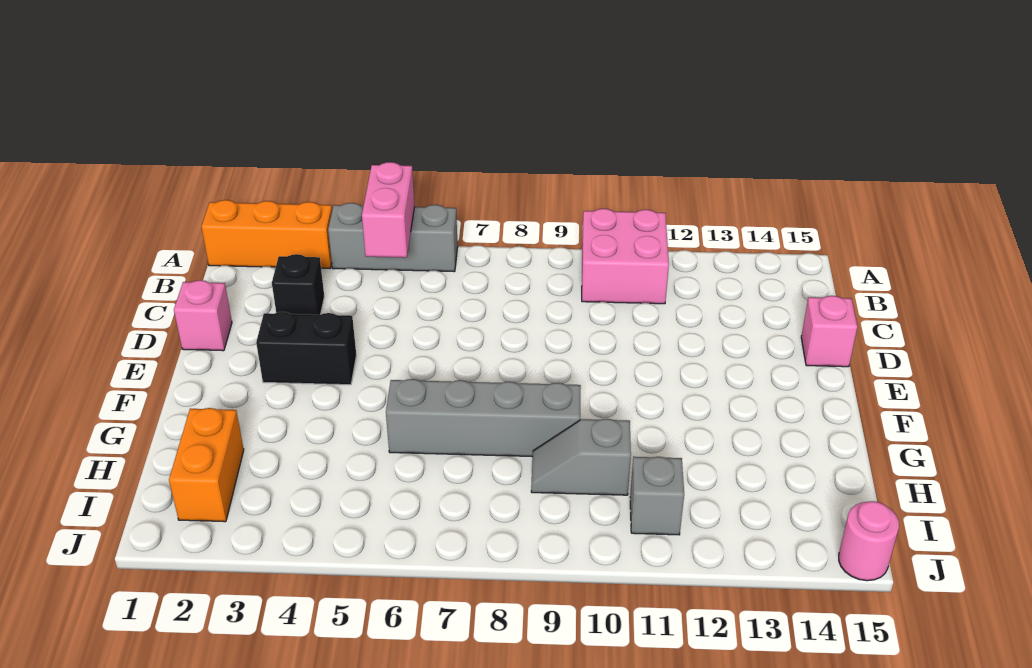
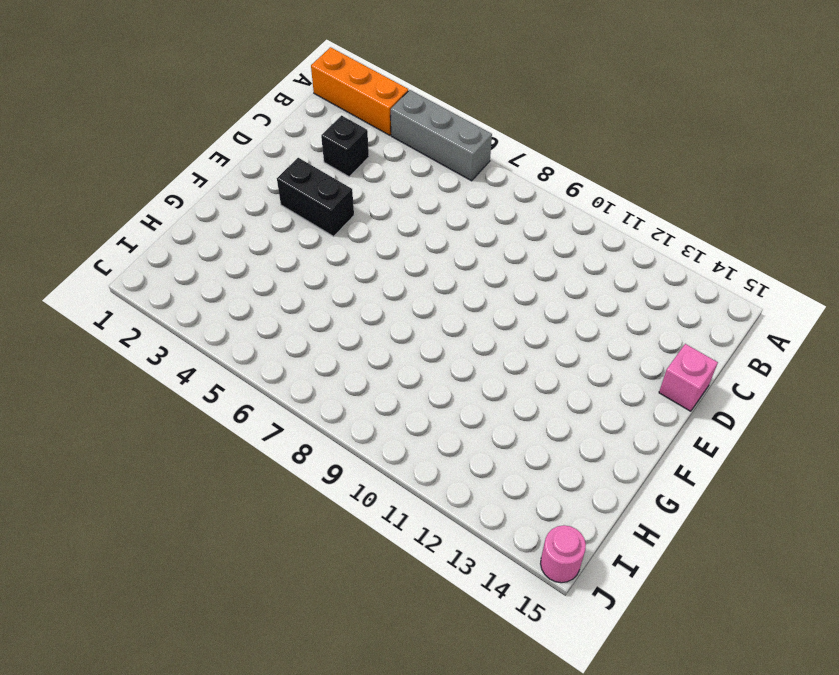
none -> pink brick A10:B11 level 1
none -> pink brick D1 level 1
none -> grey brick G6:G9 level 1

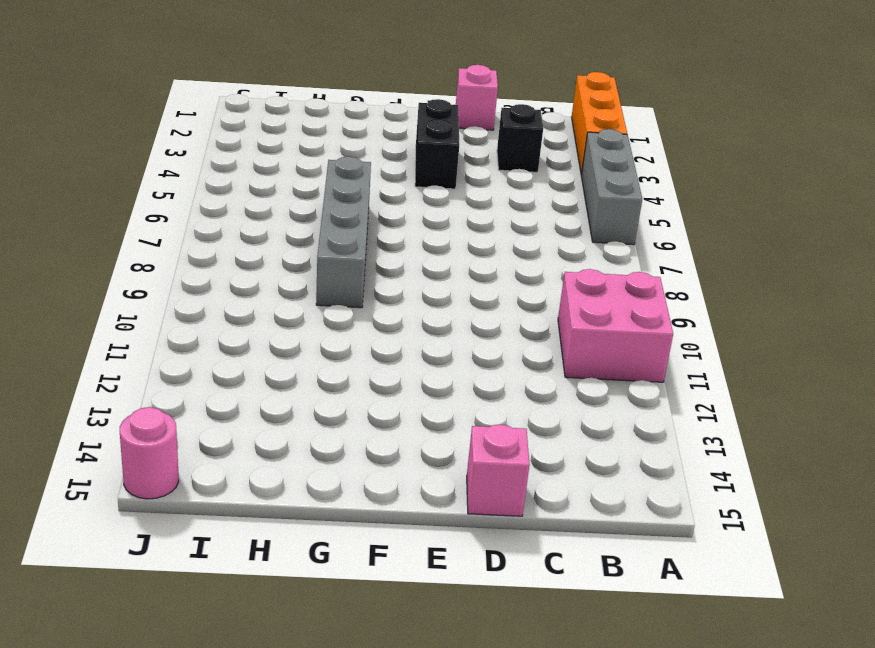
none -> orange brick H2:I2 level 1
none -> grey slope H9:H10 level 1 top 10
none -> grey brick I11 level 1

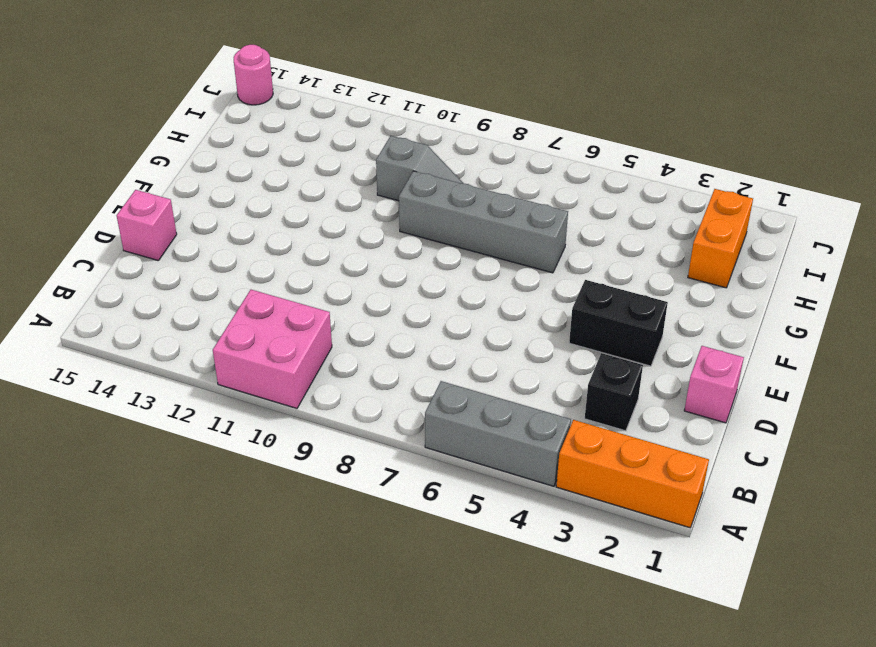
none -> grey brick I11 level 1
none -> pink brick A5:B5 level 2

